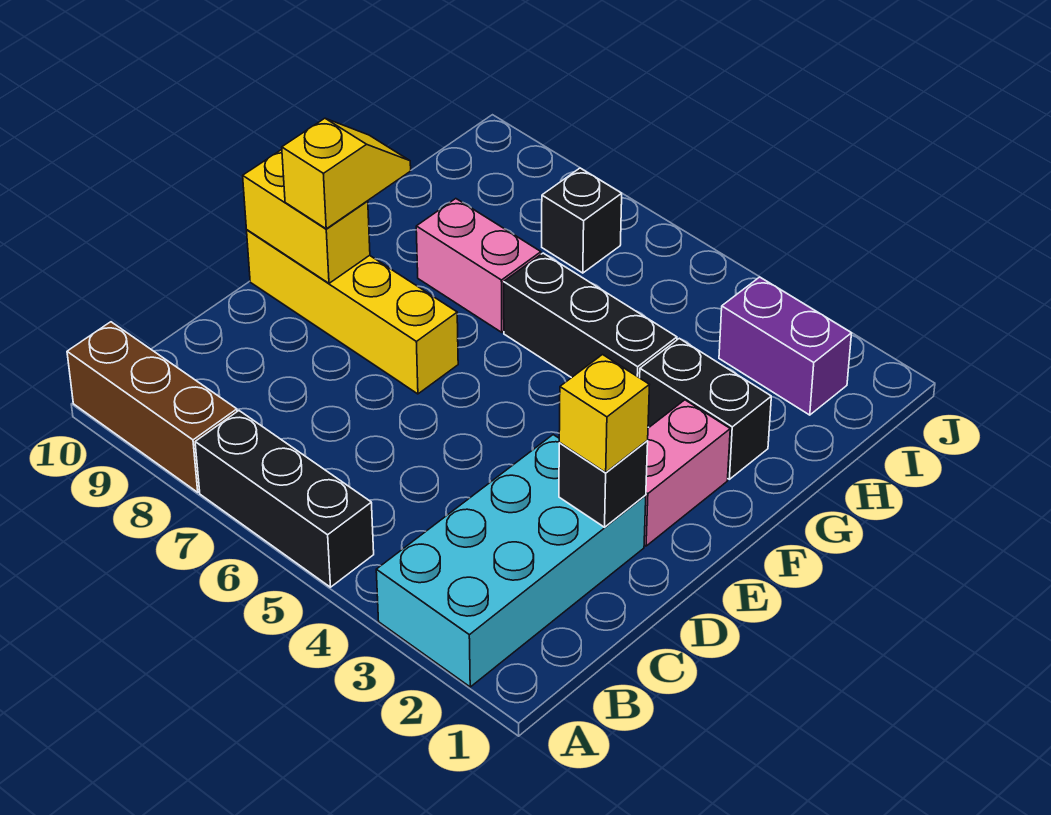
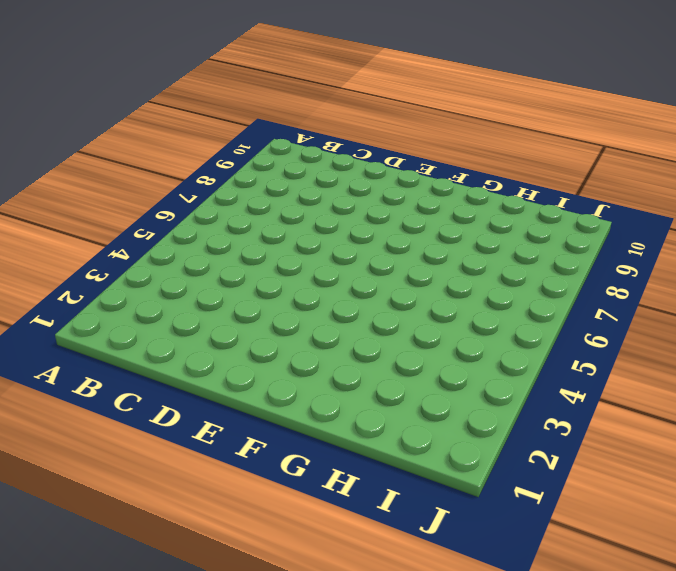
none -> cyan brick A2:D3 level 1
none -> black brick A5:A7 level 1
none -> brown brick A8:A10 level 1

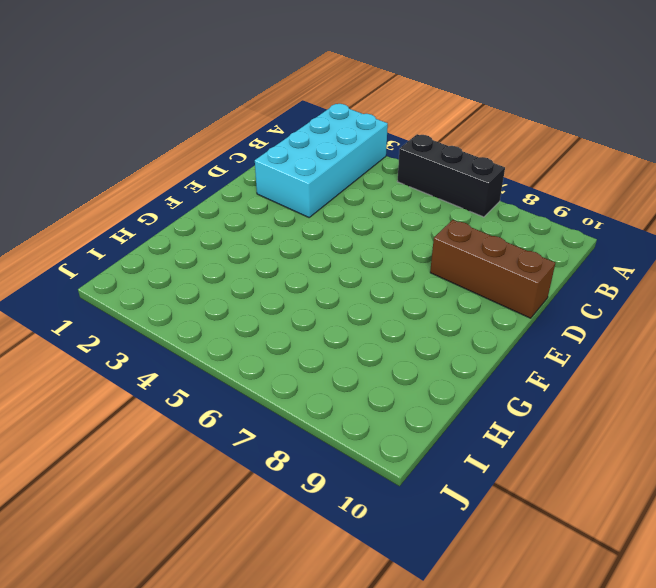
brown brick D8:D10 level 1 -> brown brick A8:A10 level 1
none -> pink brick E2:F2 level 1
none -> yellow brick E7:E10 level 1
none -> black brick G2:G3 level 1

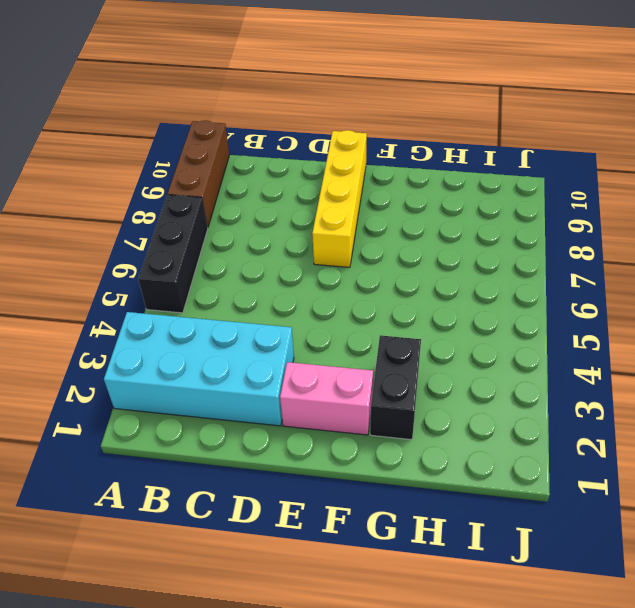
none -> black brick G4:G6 level 1
none -> pink brick G7:G8 level 1
none -> purple brick I2:I3 level 1

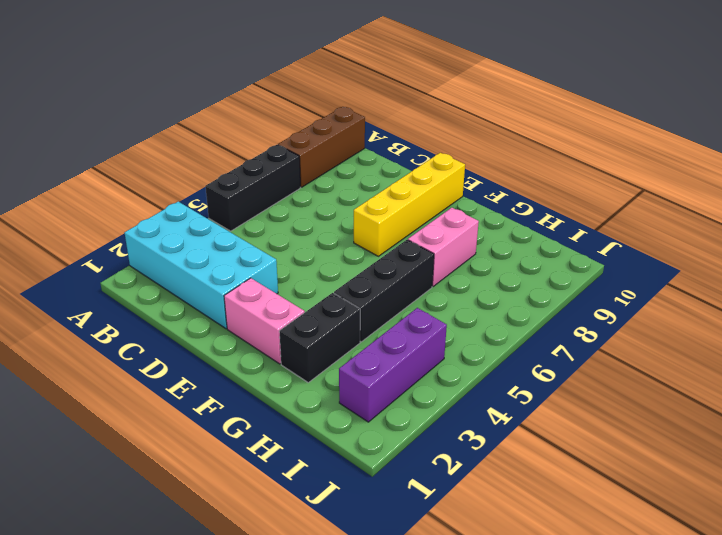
purple brick I2:I4 level 1 -> purple brick I2:I3 level 1
none -> black brick I7 level 1
none -> black brick D2 level 2
none -> yellow brick E9:E10 level 2

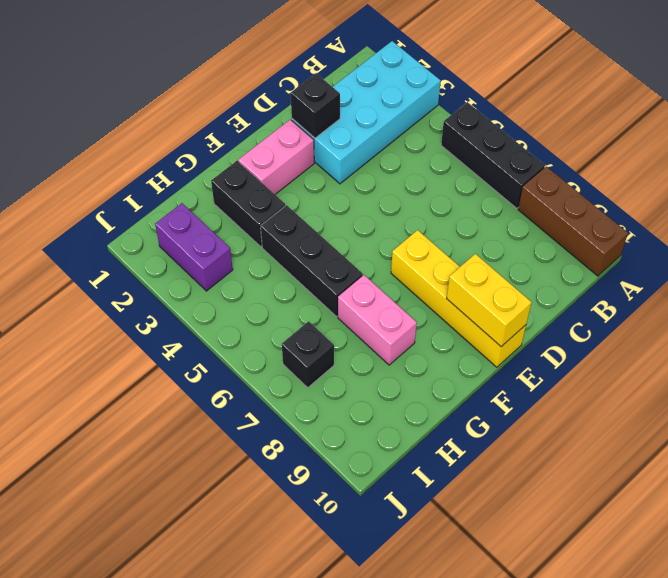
none -> yellow brick D2 level 3
none -> yellow slope E9:F9 level 3 top E

